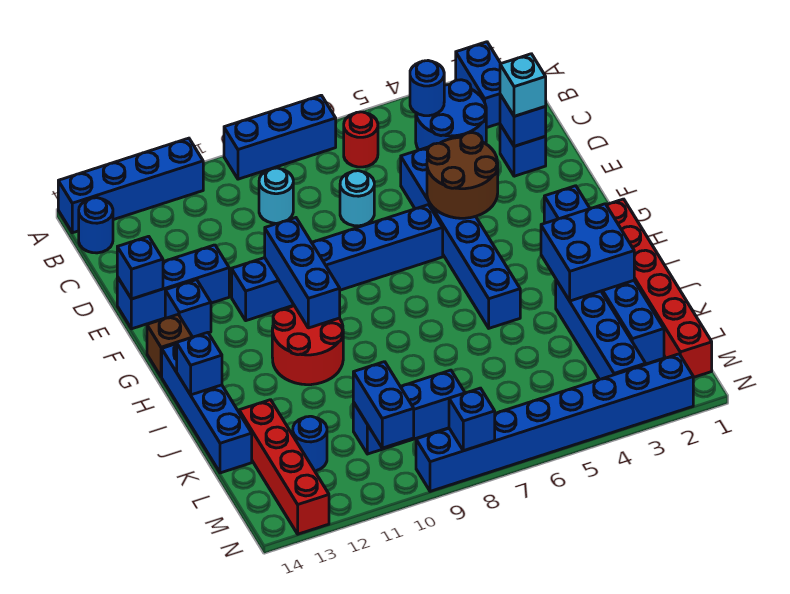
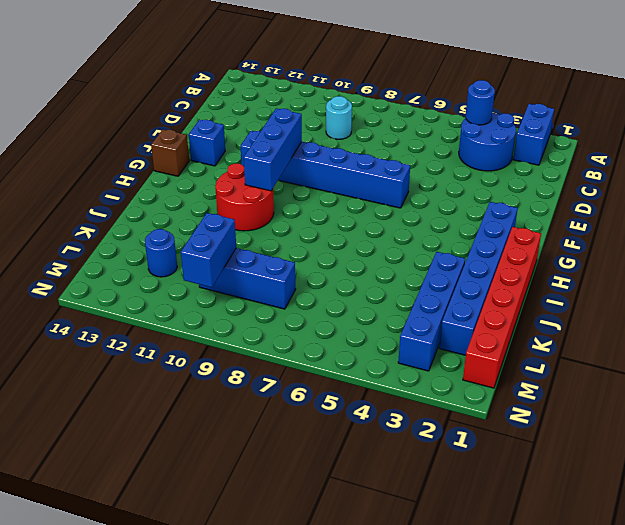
none -> blue brick A7:A9 level 1
none -> blue brick A11:A14 level 1
none -> red round brick B6 level 1
none -> blue round brick B14 level 1

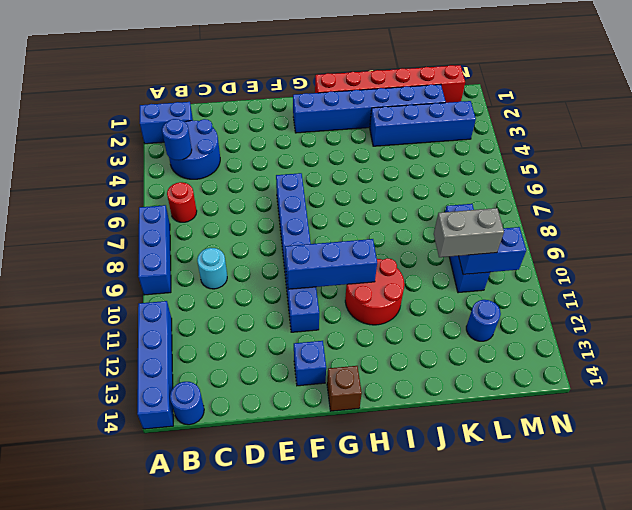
grey brick K10:L10 level 3 -> none
none -> blue brick D2 level 1
none -> blue brick D5:I5 level 1
none -> cyan round brick D7 level 1
none -> blue brick E12:E14 level 1

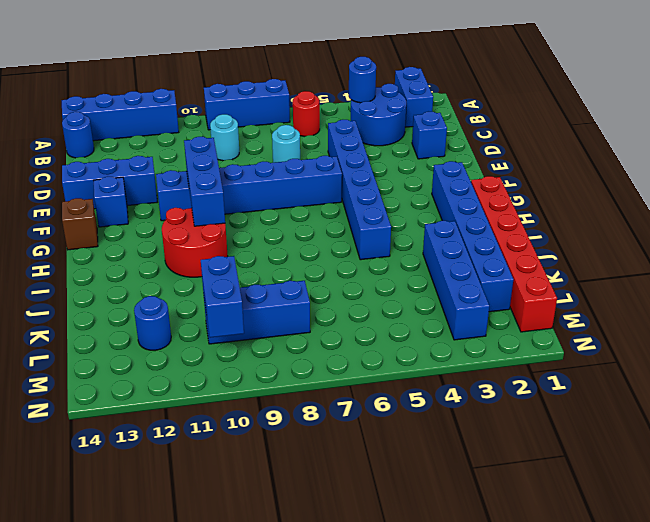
none -> blue brick H14:K14 level 1
none -> red brick K13:N13 level 1
none -> blue brick N2:N9 level 1
none -> blue brick D2 level 2

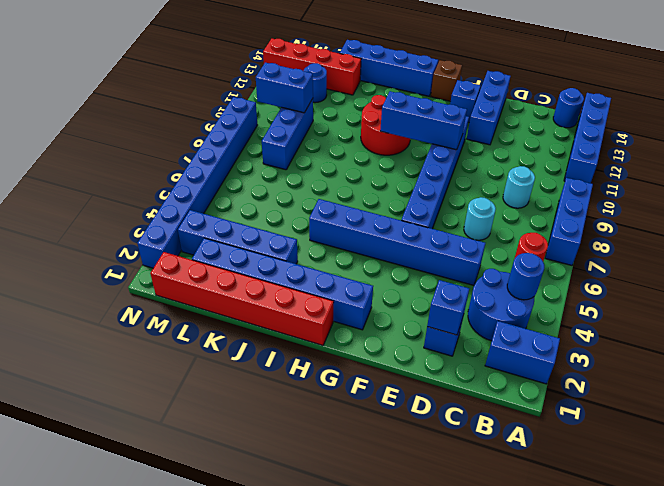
none -> brown round brick E4:F5 level 2
none -> blue brick E14 level 2
none -> blue brick I2:J3 level 2
none -> blue brick I14 level 2

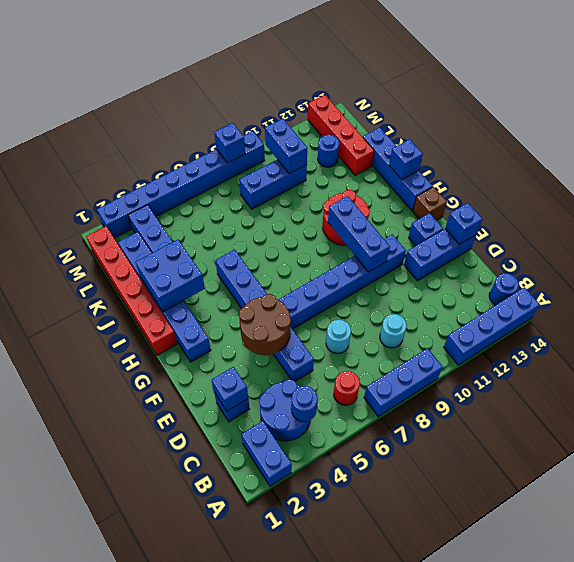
none -> cyan brick D2 level 3

